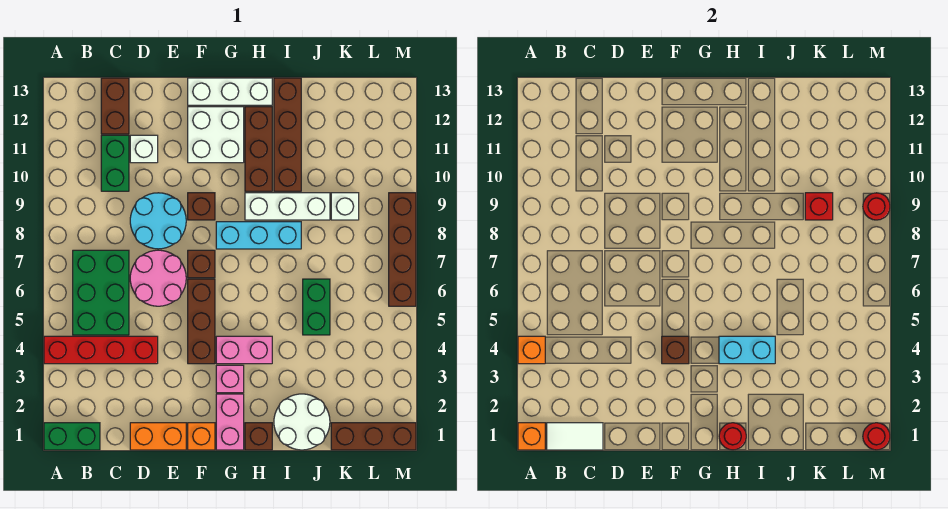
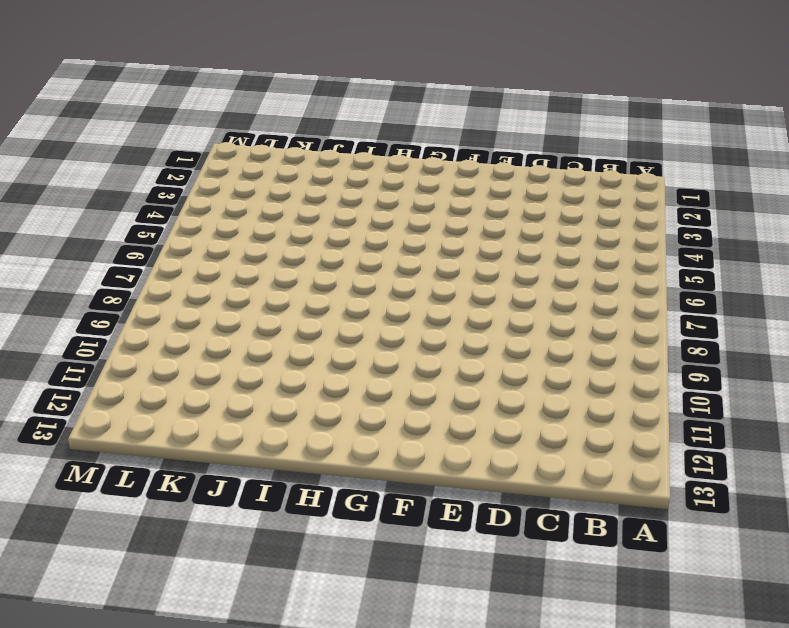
none -> green brick A1:B1 level 1
none -> red brick A4:D4 level 1
none -> green brick B5:C7 level 1
none -> green brick C10:C11 level 1

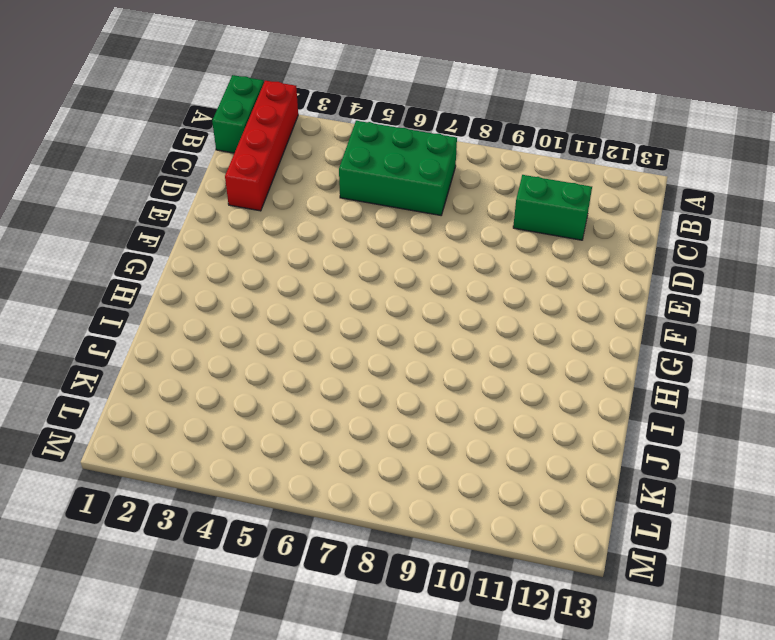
red brick A2:D2 level 1 -> red brick A4:D4 level 1
none -> brown brick C12:C13 level 1
none -> orange brick D1:E1 level 1
none -> pink round brick D6:E7 level 1
none -> cyan round brick D8:E9 level 1

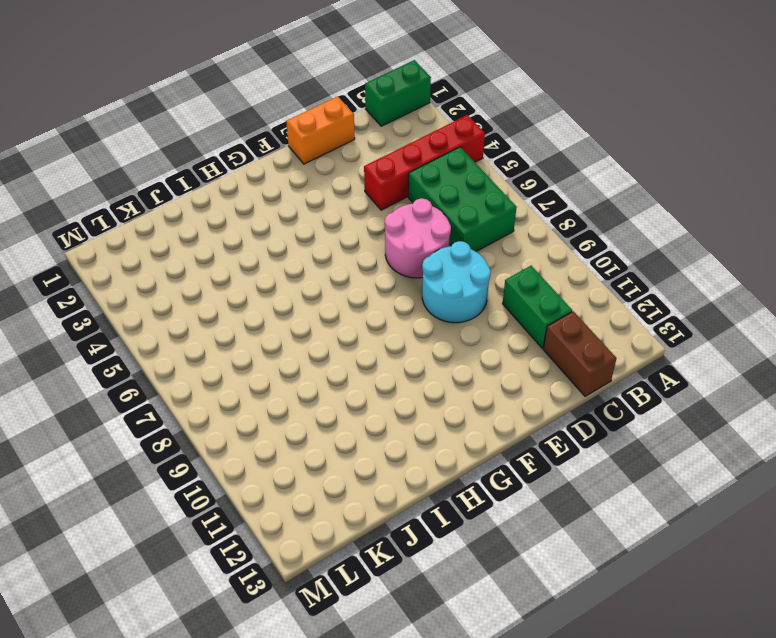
none -> white brick D11 level 1
none -> orange brick F1 level 1
none -> brown brick F4:F6 level 1
none -> brown brick F7 level 1

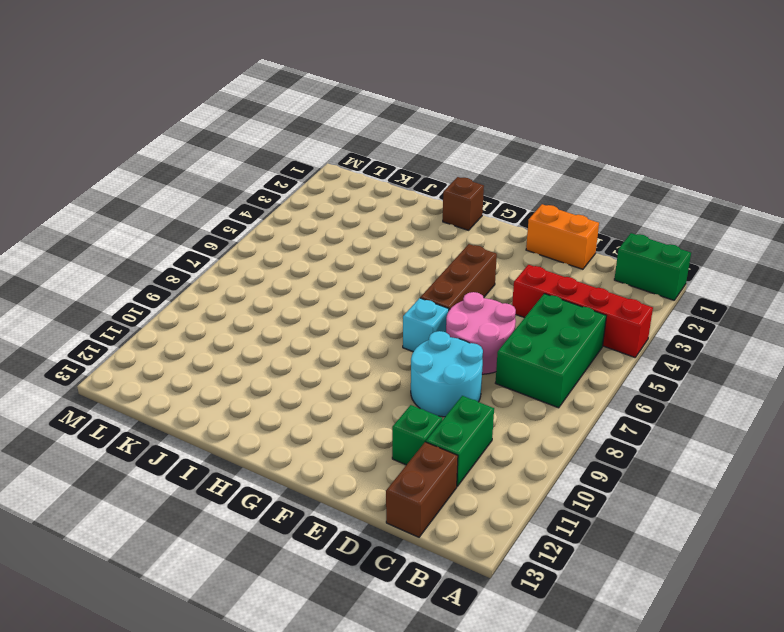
green brick D11 level 1 -> white brick D11 level 1
cyan brick F7 level 1 -> brown brick F7 level 1
none -> orange brick F1 level 1
none -> brown brick F9 level 1
none -> white brick F11:G12 level 1
none -> white brick F13:H13 level 1

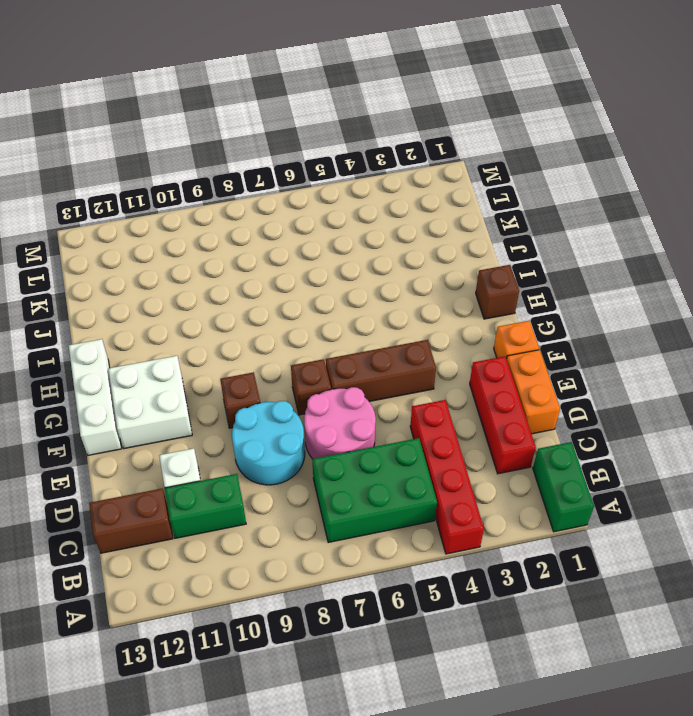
red brick C2:E2 level 1 -> none
none -> pink brick G1:G2 level 1
none -> pink brick G3 level 1
none -> pink brick G4:H4 level 1
none -> cyan brick G8:I8 level 1

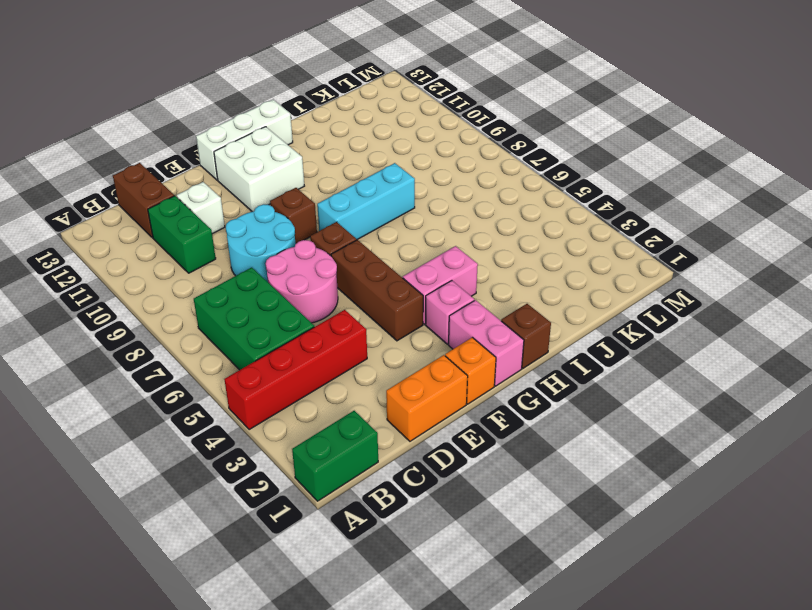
none -> white brick H9:J9 level 1
none -> brown brick H10:H12 level 1
none -> white round brick I1:J2 level 1
none -> brown brick I10:I13 level 1

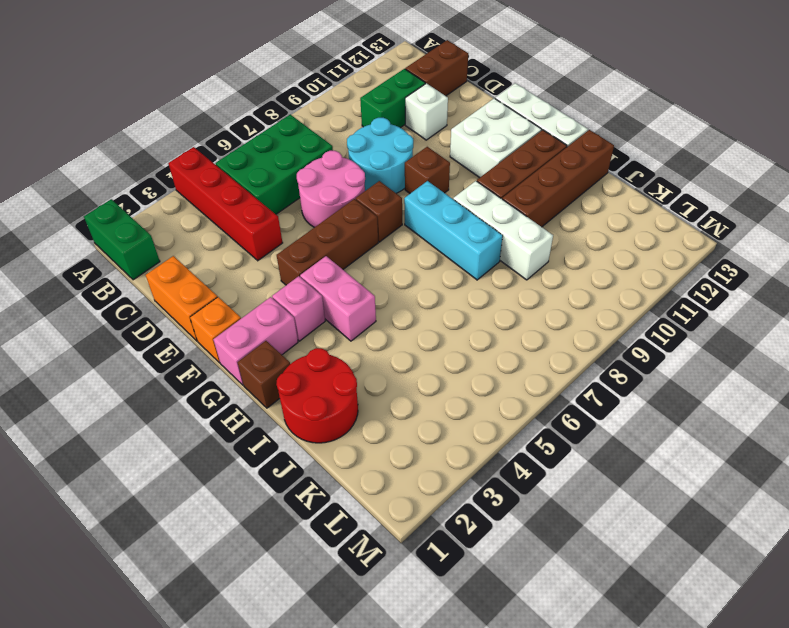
red round brick I1:J2 level 1 -> white round brick I1:J2 level 1
none -> green brick J5:J6 level 1
none -> brown brick K1:M1 level 1
none -> white brick K9 level 1
none -> brown brick M6:M9 level 1

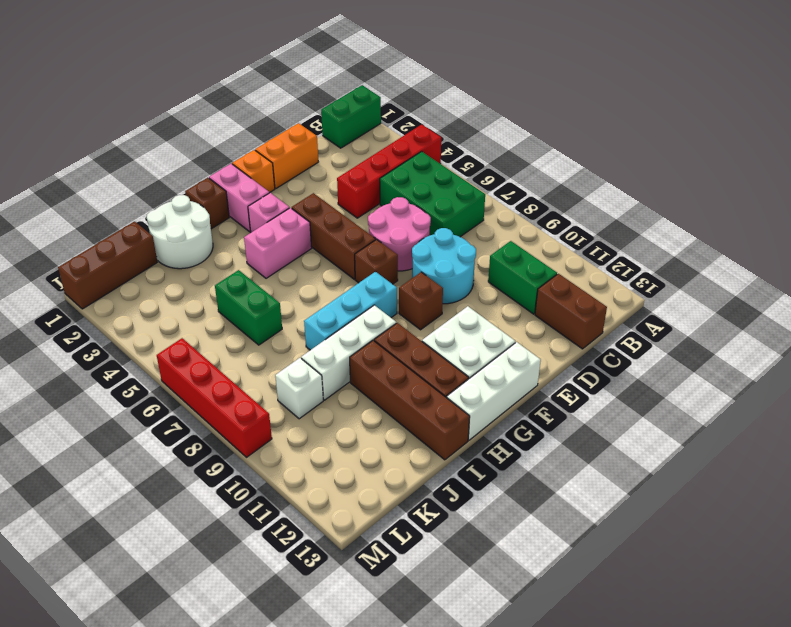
red brick M6:M9 level 1 -> brown brick M6:M9 level 1
none -> white brick D11 level 1
none -> orange brick A1 level 2
none -> orange brick A4 level 2
none -> white tile B1:C1 level 2

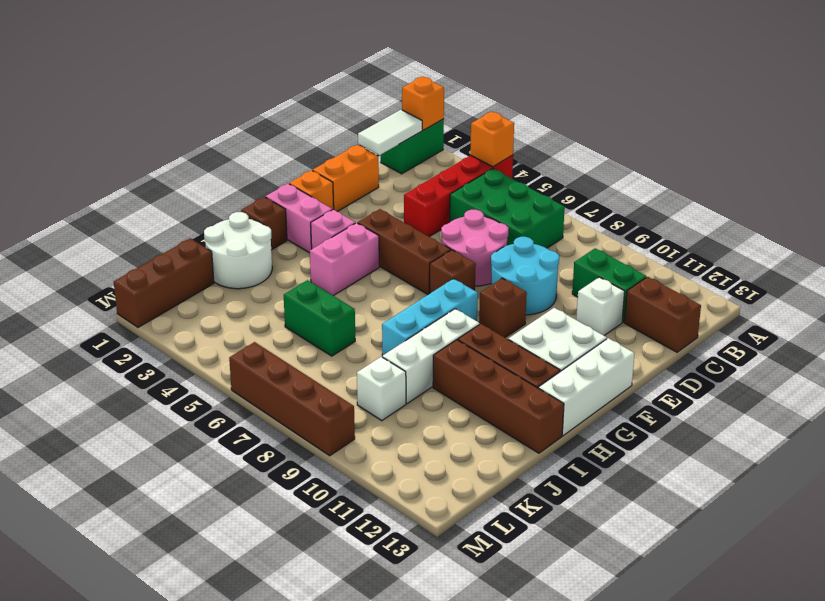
none -> brown brick F4 level 2
none -> red round brick H1 level 2
none -> cyan brick H4:I4 level 2
none -> red brick K9 level 2

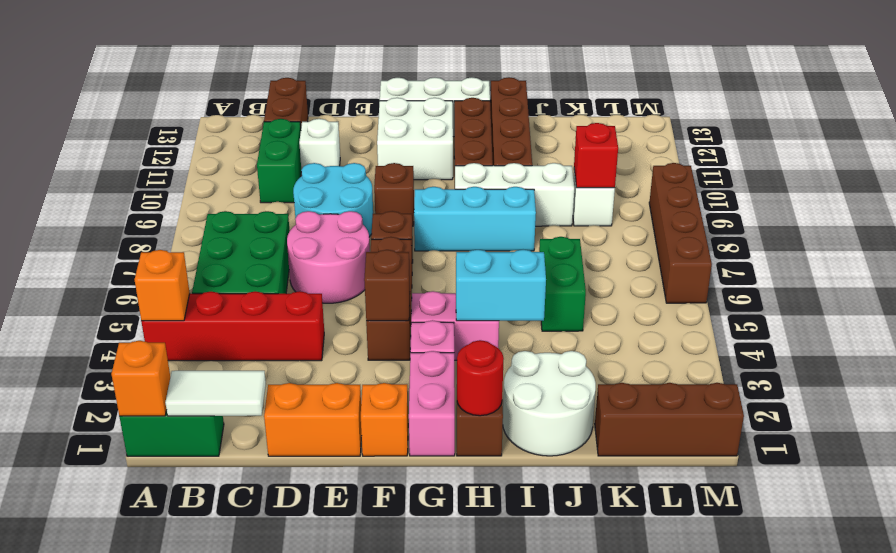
none -> red round brick M1 level 2
none -> red round brick M9 level 2

